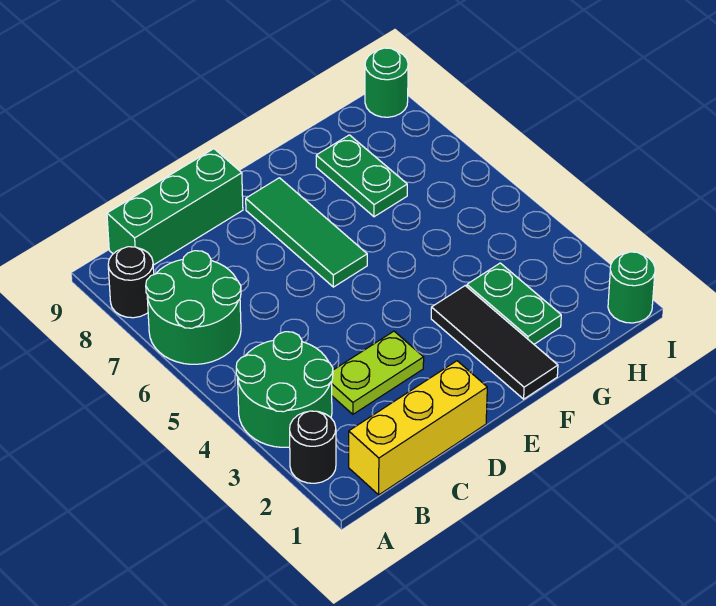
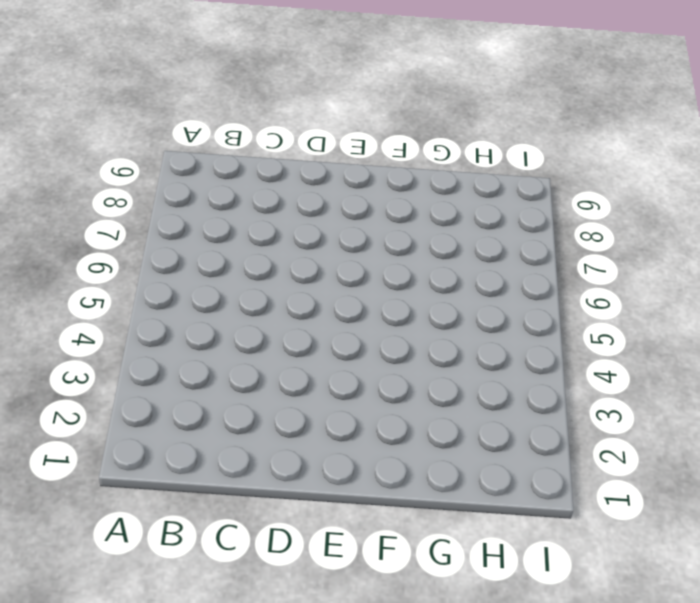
none -> black round brick A2 level 1
none -> green round brick A3:B4 level 1
none -> green round brick A6:B7 level 1

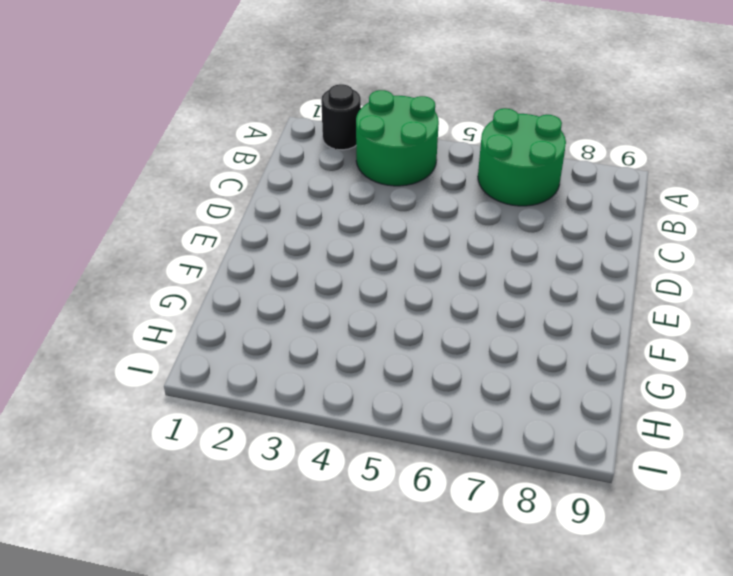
none -> black round brick A8 level 1
none -> yellow brick B1:D1 level 1
none -> green brick B9:D9 level 1

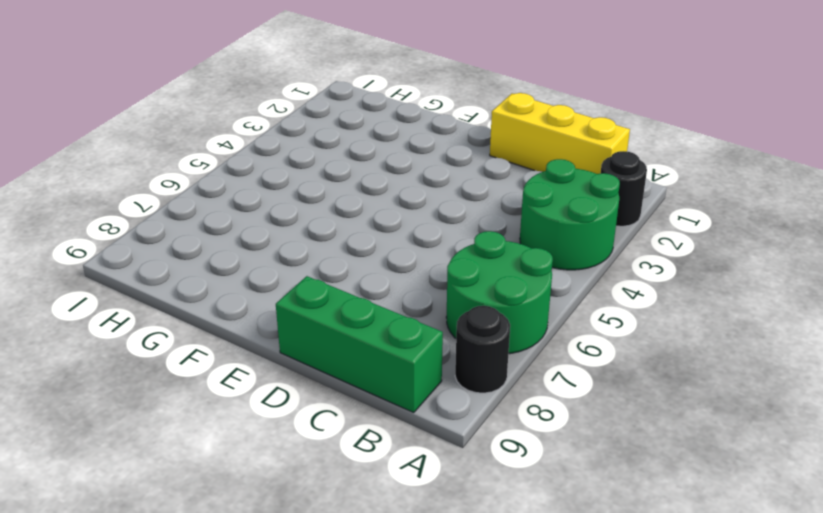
none -> lime plate C3:D3 level 1
none -> green tile E6:E8 level 1
none -> black tile F1:F3 level 1

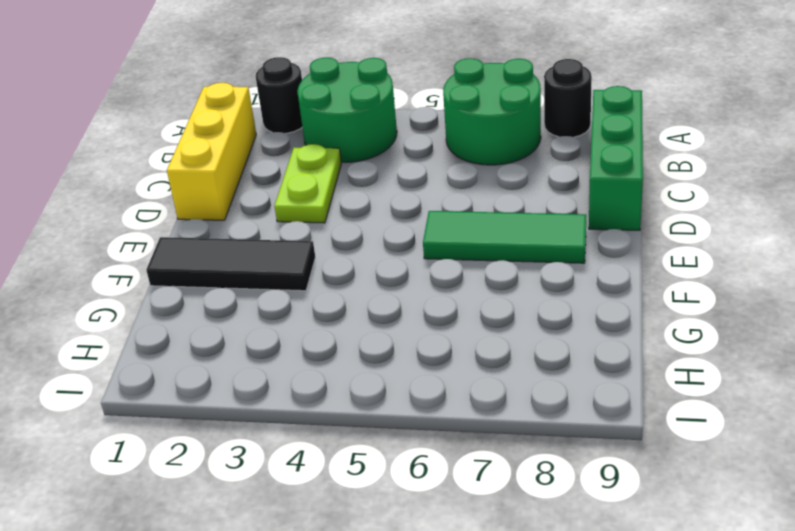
none -> green plate G2:G3 level 1
none -> green plate G7:G8 level 1
none -> green round brick I1 level 1

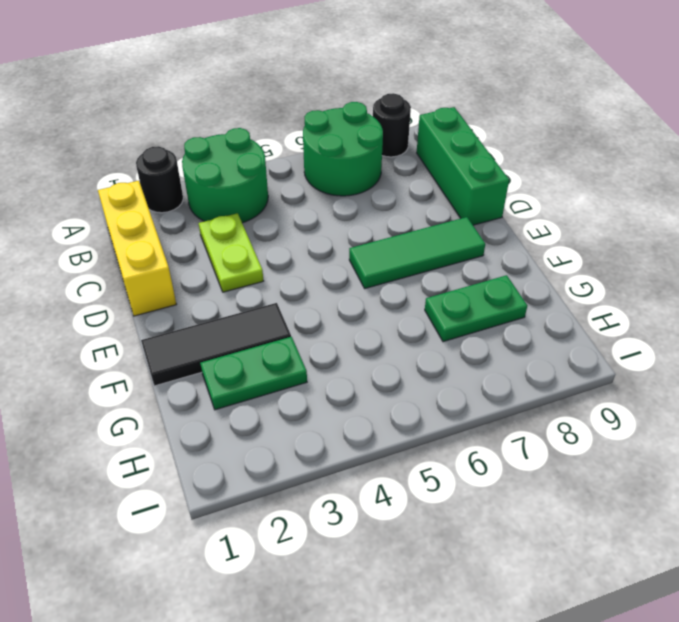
none -> green round brick I1 level 1
none -> green round brick I9 level 1

